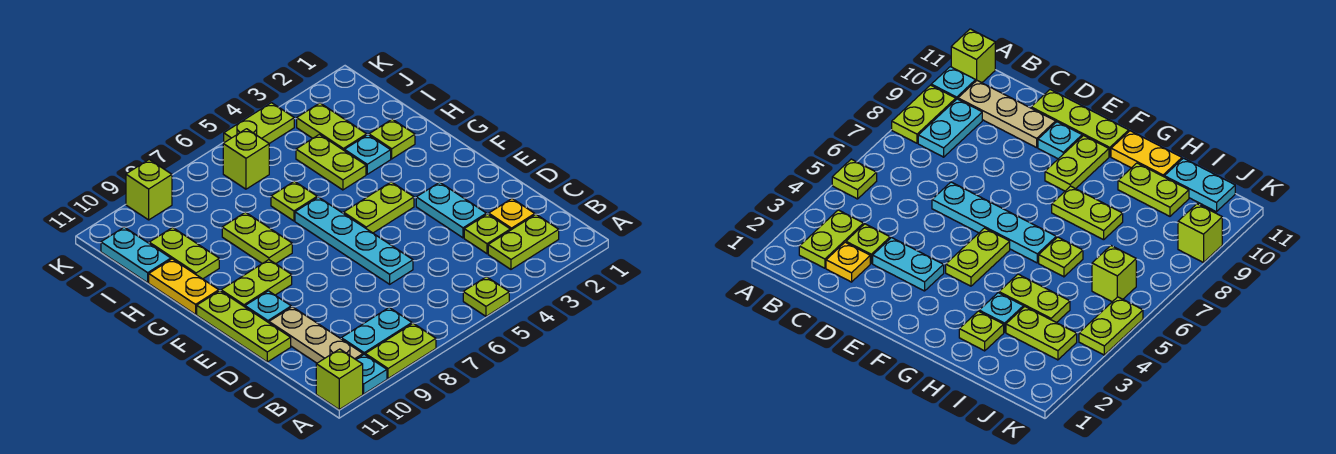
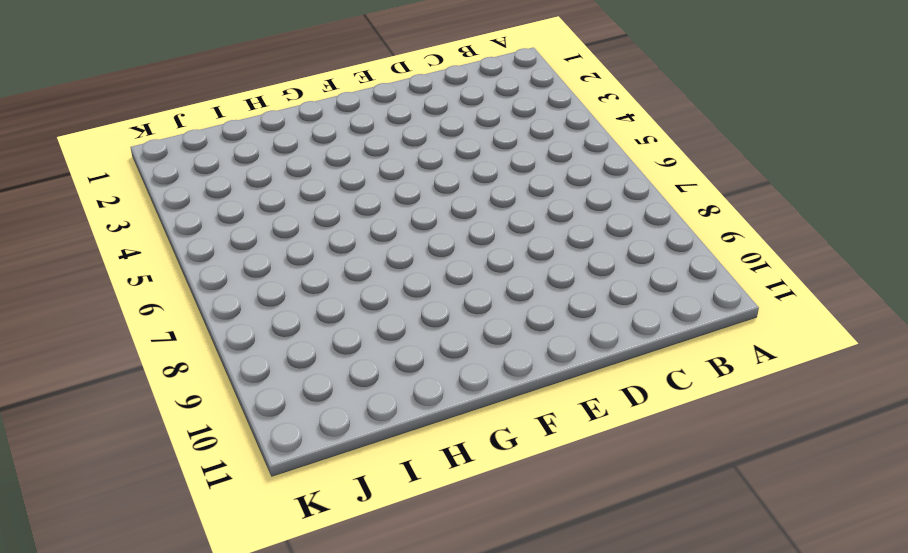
none -> lime plate A5 level 1
none -> lime plate A8:A9 level 1
none -> cyan plate A10 level 1

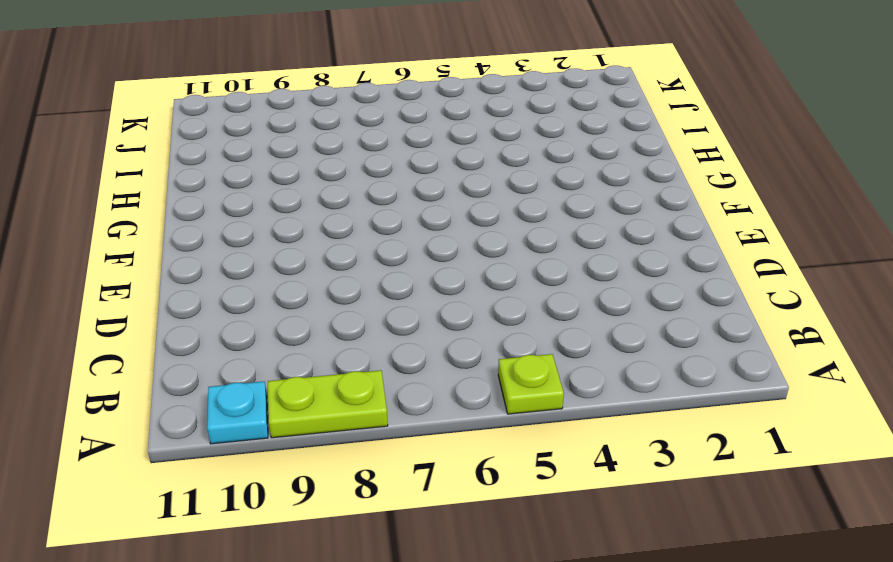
none -> lime brick A11 level 1
none -> lime plate B2:B3 level 1
none -> cyan plate B8:B9 level 1

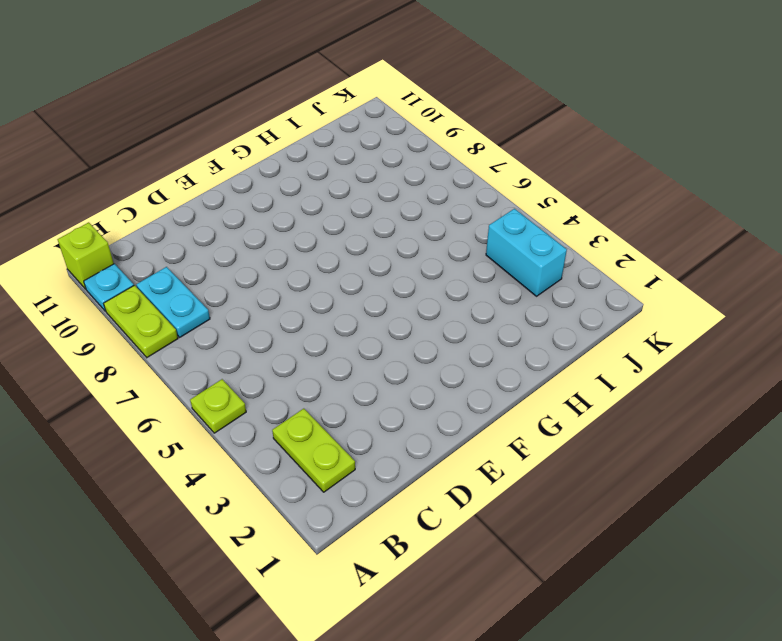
cyan brick J3:J4 level 1 -> lime plate I3:J3 level 1
none -> tan plate B10:D10 level 1
none -> yellow plate C2 level 1
none -> lime plate C3 level 1

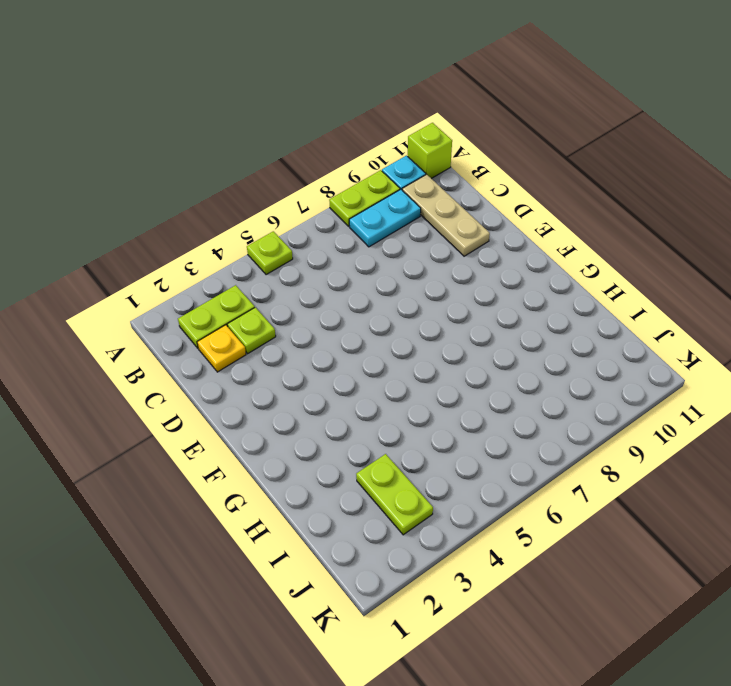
none -> cyan plate D3:E3 level 1
none -> cyan plate D6:G6 level 1
none -> lime plate D11:F11 level 1

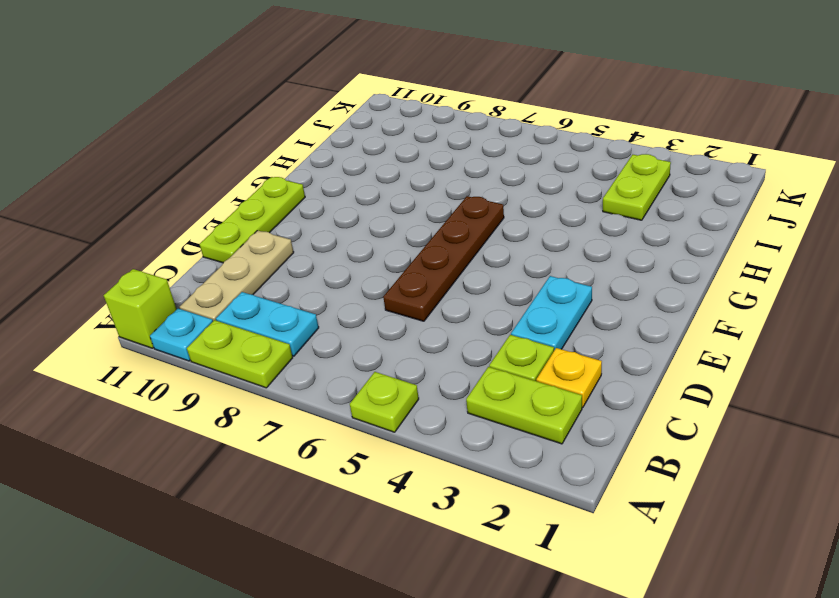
brown plate D6:G6 level 1 -> cyan plate D6:G6 level 1
none -> cyan plate E10 level 1
none -> lime plate F4:F5 level 1
none -> lime plate F9:F10 level 1

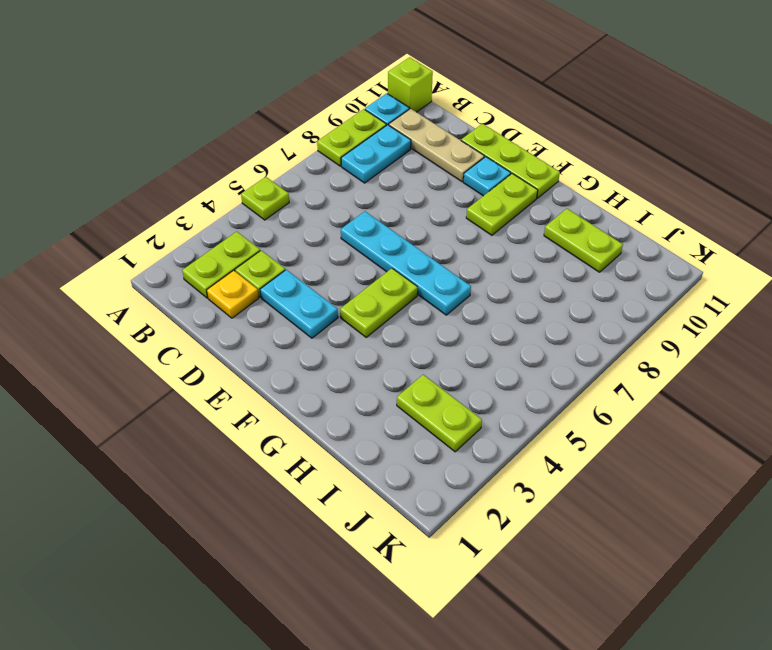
none -> lime plate G8:H8 level 1
none -> yellow plate G11:H11 level 1
none -> lime plate H2 level 1

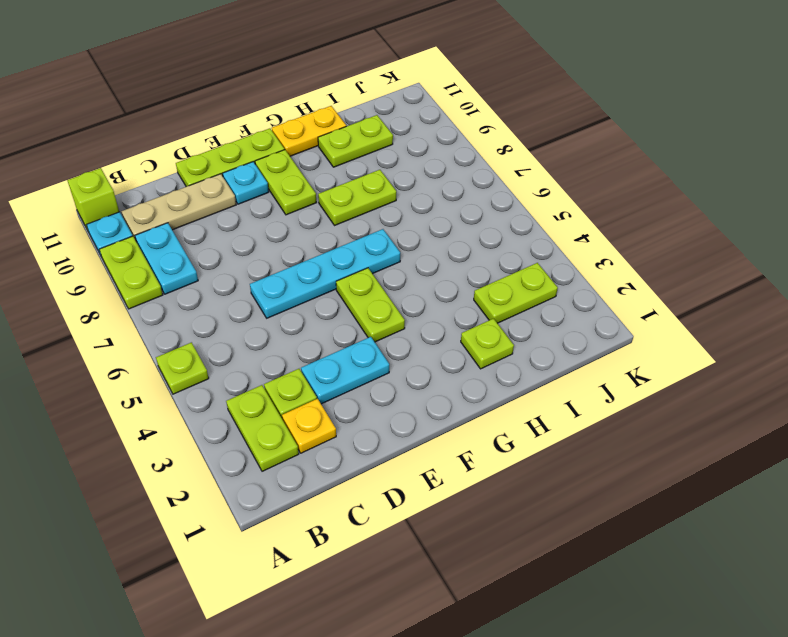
none -> cyan plate H3 level 1
none -> lime plate H4:I4 level 1
none -> lime plate H6 level 1

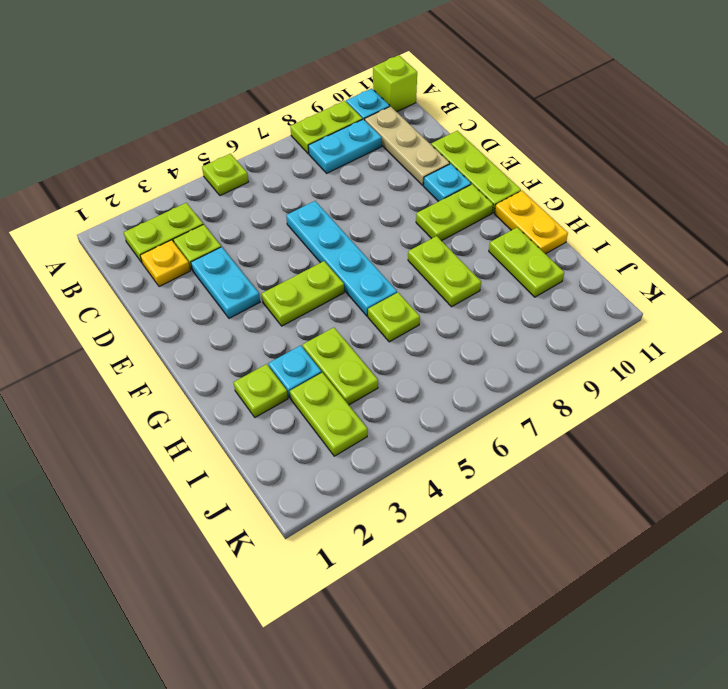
none -> cyan plate I11:J11 level 1
none -> lime brick J6 level 1
none -> lime plate K4:K5 level 1

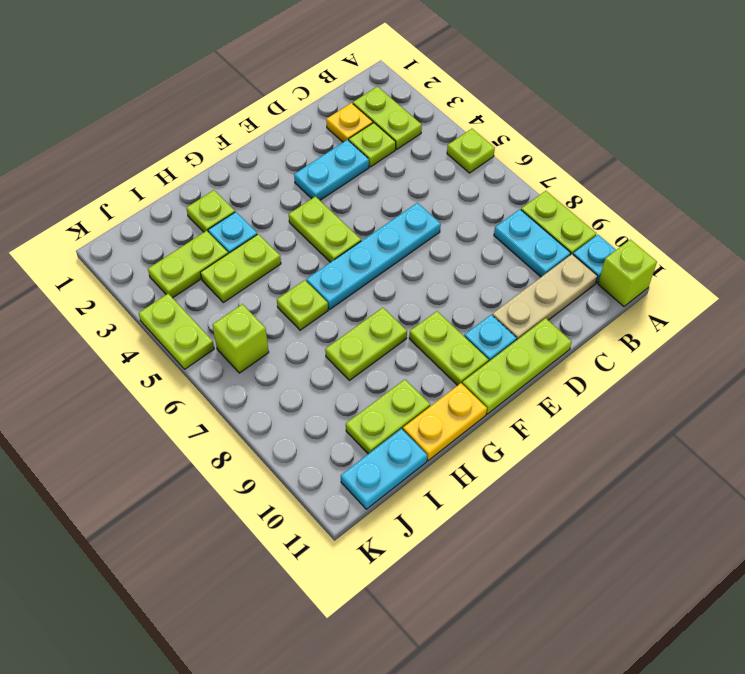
none -> lime brick K9 level 1

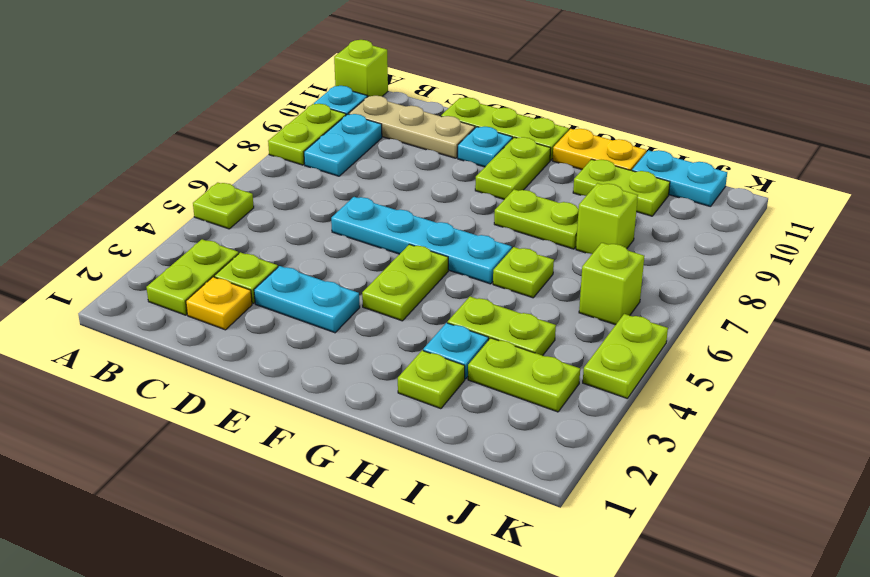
lime brick I8 level 1 -> lime brick K9 level 1

